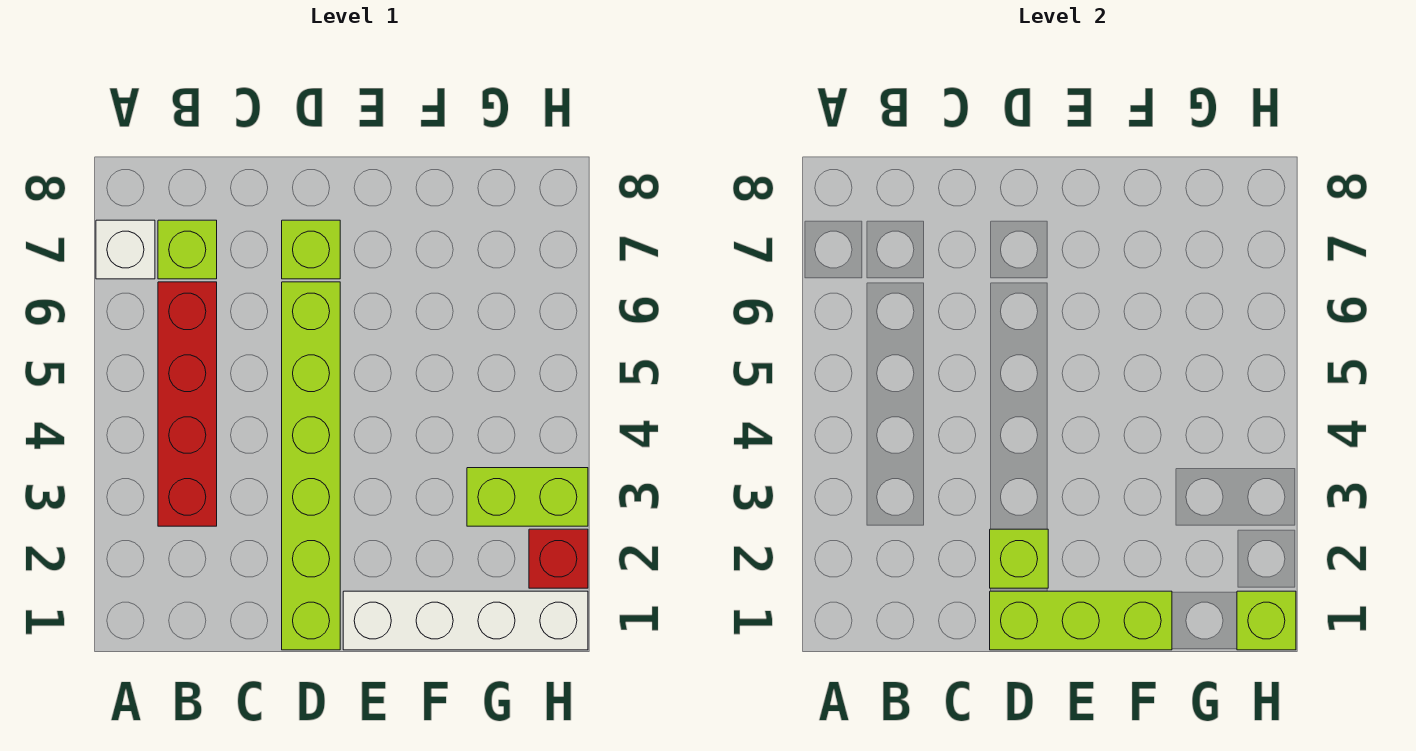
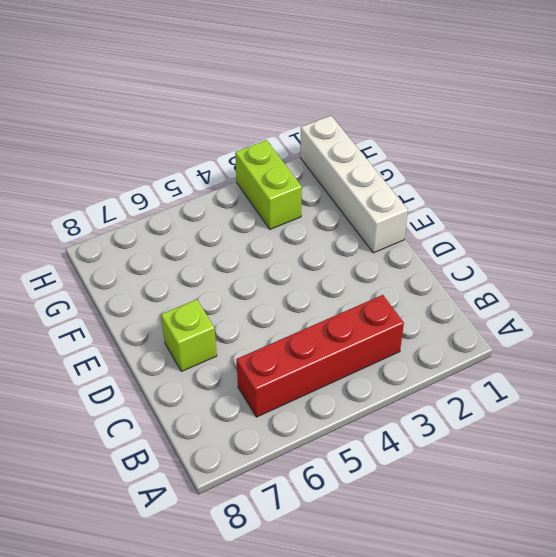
none -> white brick A7 level 1
none -> lime brick B7 level 1

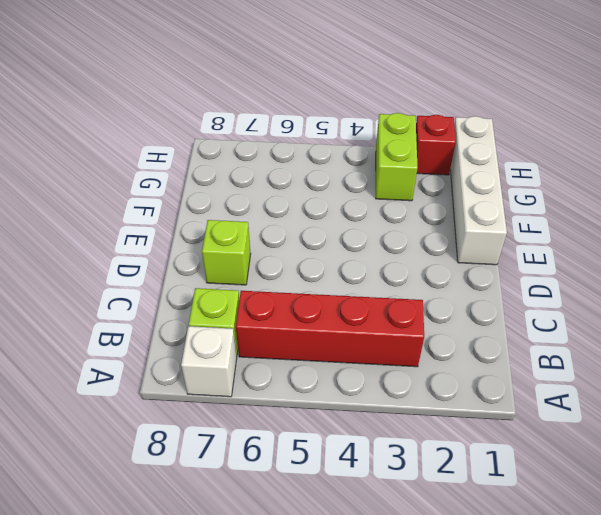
none -> lime brick D1:D6 level 1
none -> lime brick D1:F1 level 2

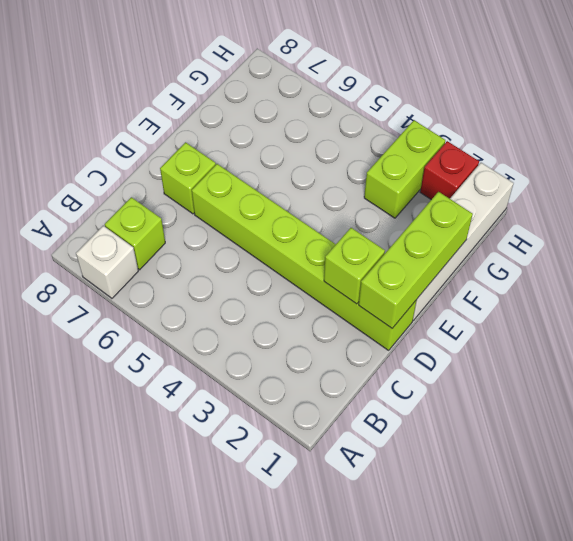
none -> red brick B3:B6 level 1
none -> lime brick H1 level 2

